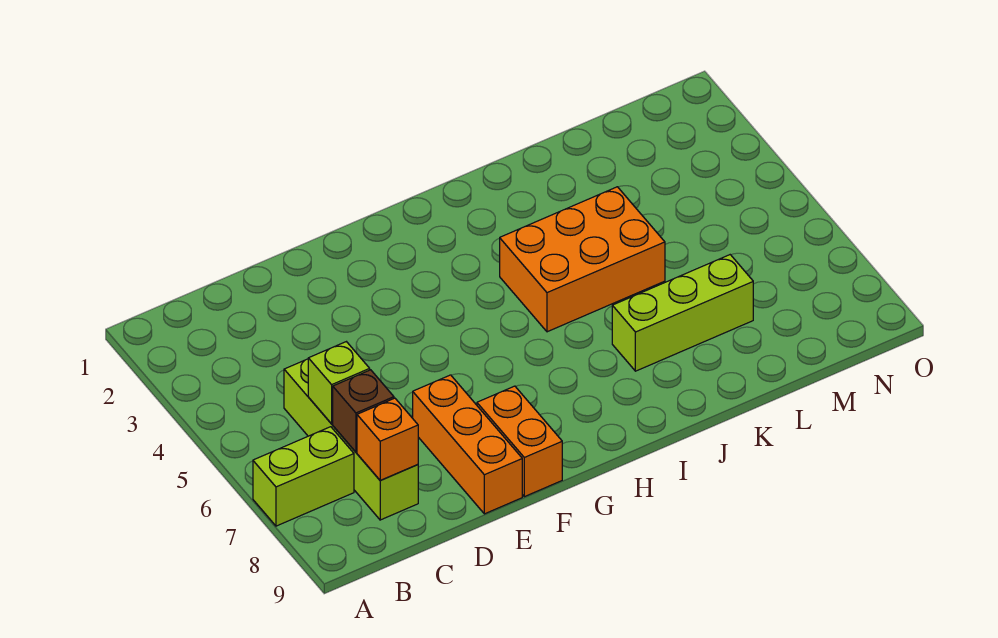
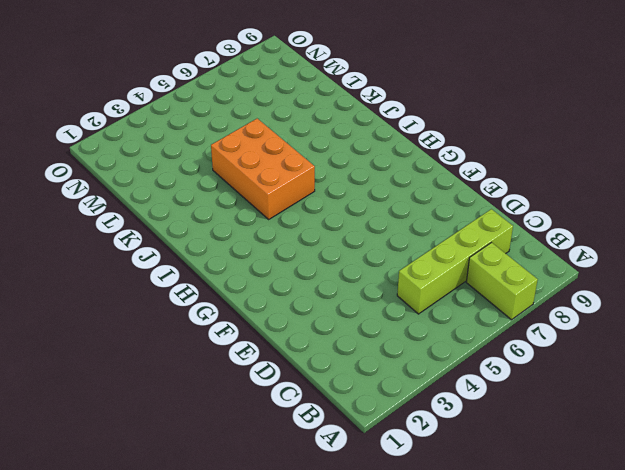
none -> orange brick E7:E9 level 1
none -> orange brick F8:F9 level 1

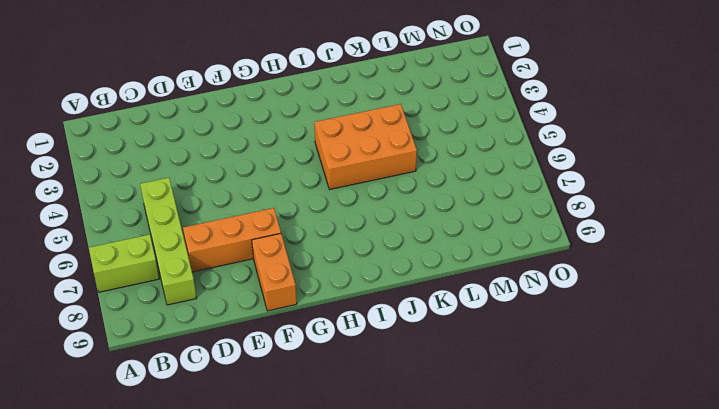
orange brick D7:F7 level 1 -> orange brick E7:E9 level 1
none -> lime brick J7:L7 level 1
none -> lime brick C6 level 2

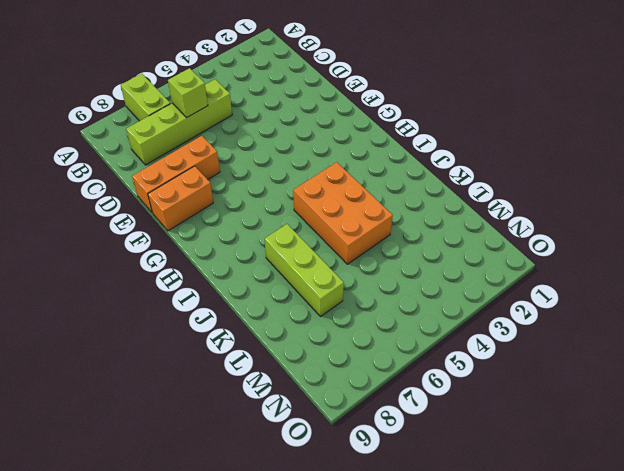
none -> brown brick C7 level 2
none -> orange brick C8 level 2

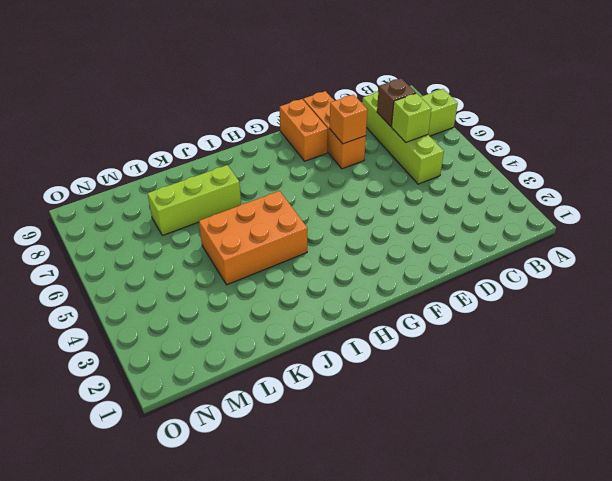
orange brick E7 level 2 -> orange brick C8 level 2

